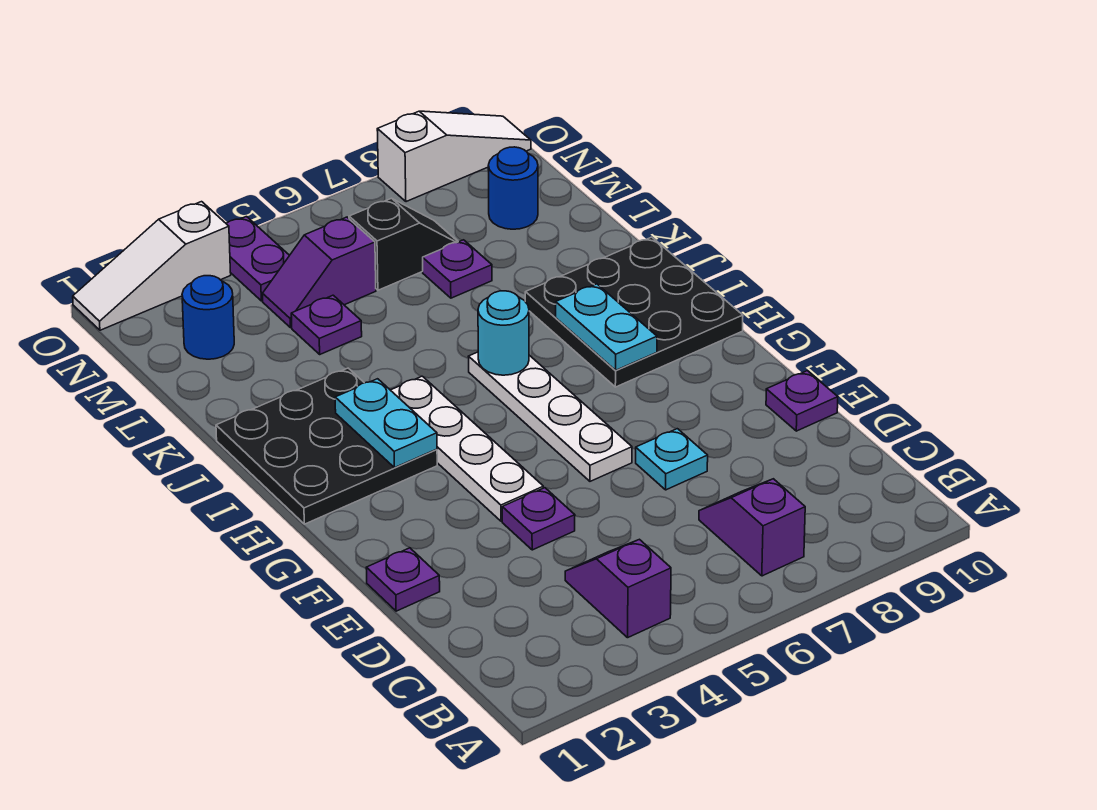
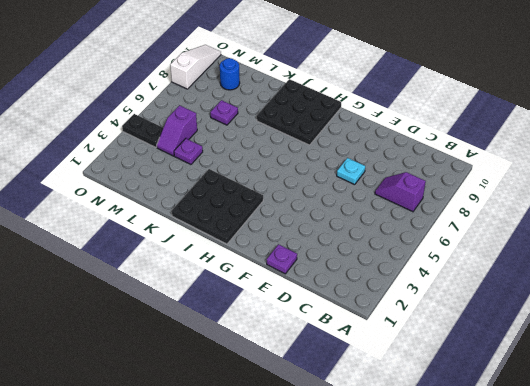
black plate N4:O4 level 1 -> purple plate N4:O4 level 1
none -> purple slope B4:C4 level 1 top B
none -> purple plate E4 level 1
none -> purple plate E10 level 1

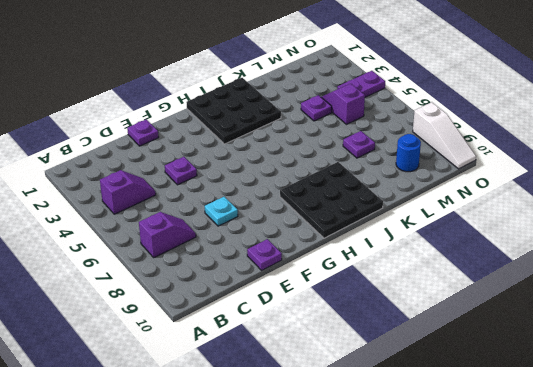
none -> white plate F4:I4 level 1
none -> white plate F6:I6 level 1
none -> blue round brick M2 level 1

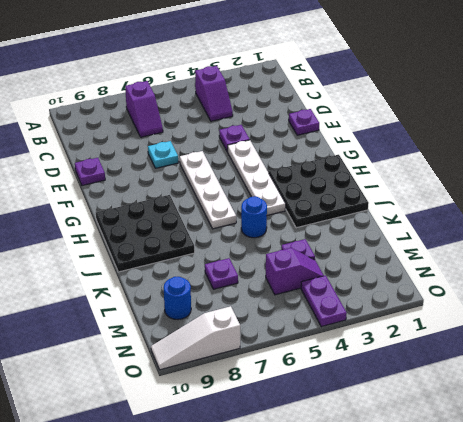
blue round brick J5 level 1 -> blue round brick M2 level 1
none -> black slope M6:M7 level 1 top 6
none -> white slope O1:O3 level 1 top 3
none -> cyan plate H3:I3 level 2

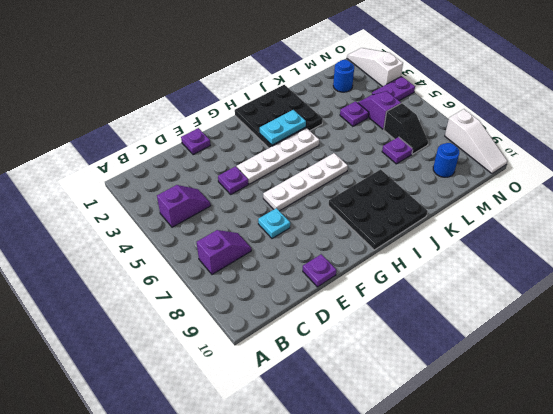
none -> cyan plate H8:I8 level 2
none -> cyan round brick I6 level 2

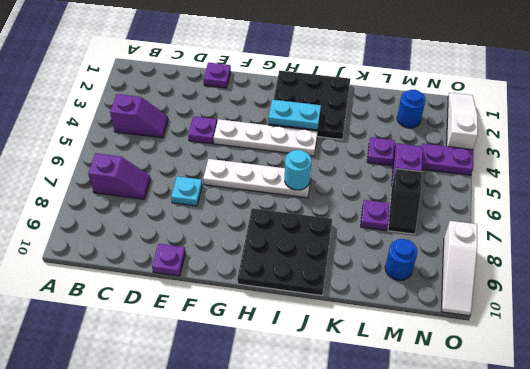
none -> cyan plate H8:I8 level 2

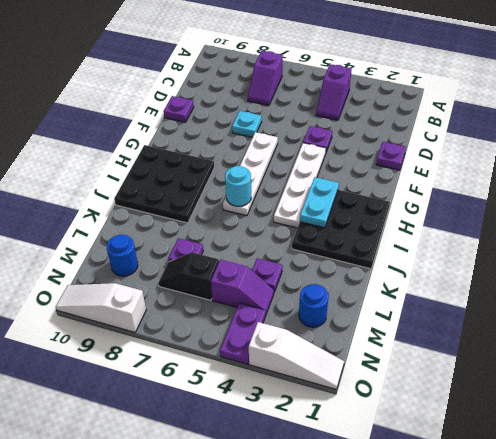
none -> cyan plate H8:I8 level 2

